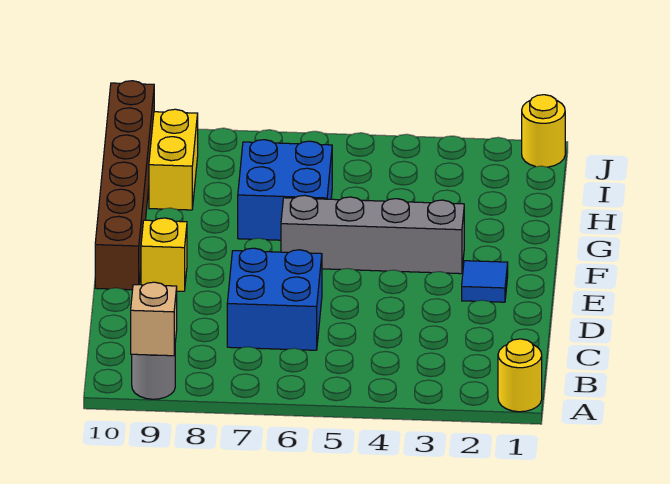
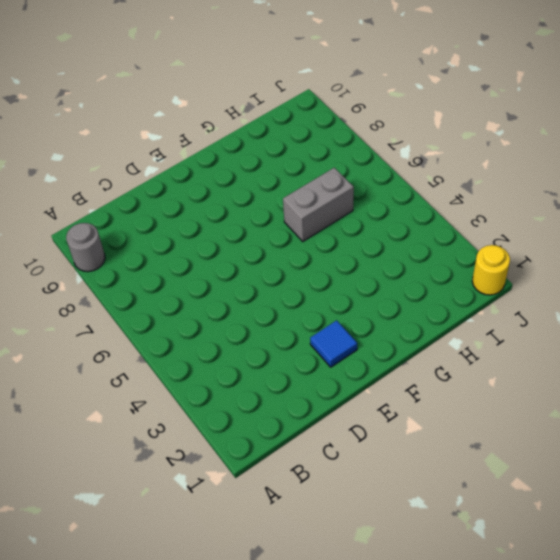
grey brick G6:H6 level 1 -> blue brick G6:H7 level 1
none -> yellow round brick A1 level 1
none -> blue brick C6:D7 level 1

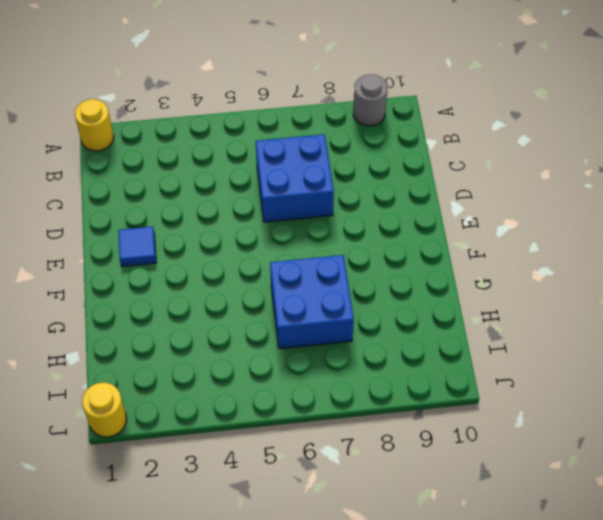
none -> yellow brick E9 level 1
none -> brown brick E10:J10 level 1

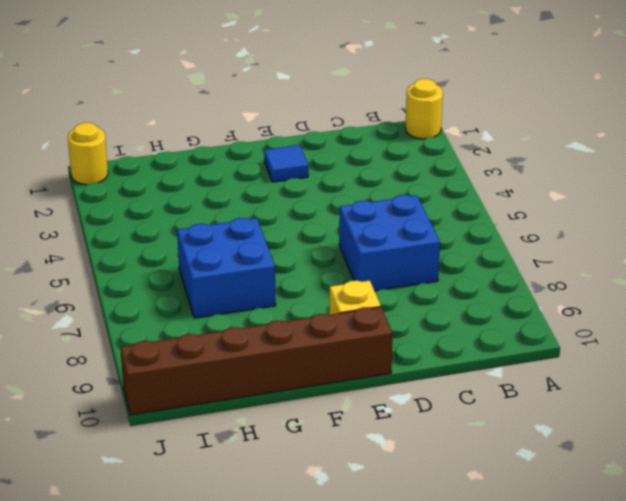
none -> grey round brick A9 level 1
none -> grey brick F3:F6 level 1

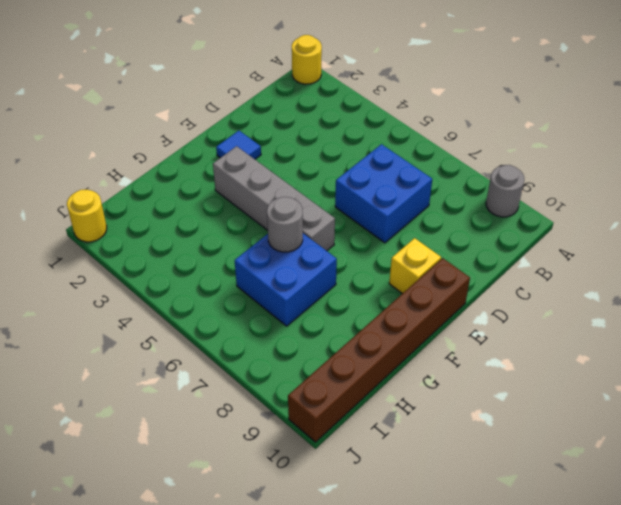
grey round brick G6 level 2 -> none
none -> yellow brick H9:I9 level 1
none -> tan brick A9 level 2

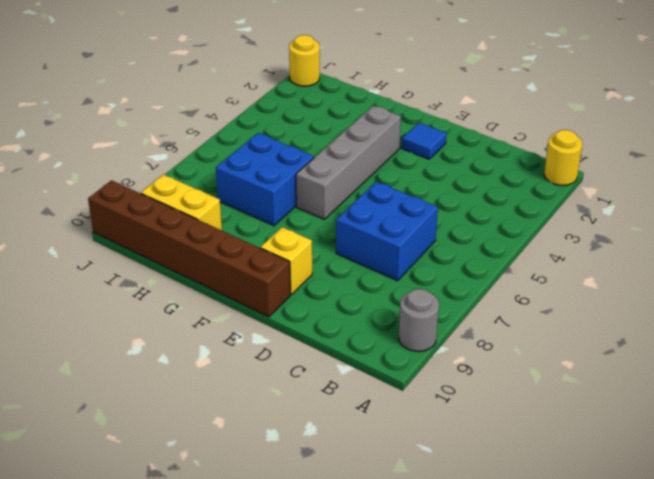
none -> tan brick A9 level 2

